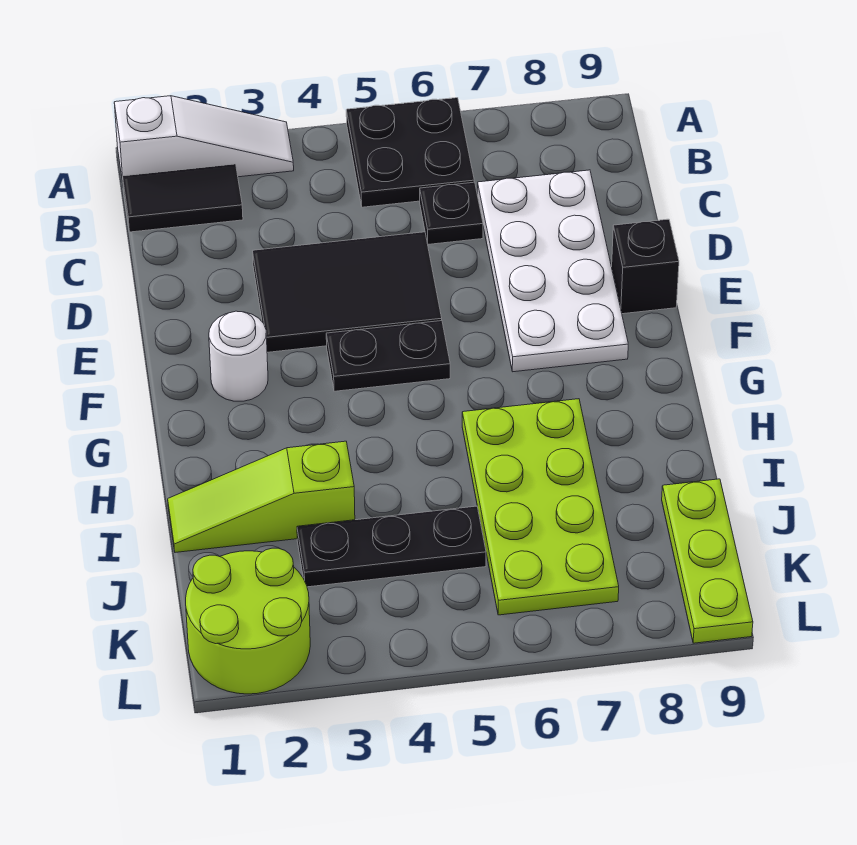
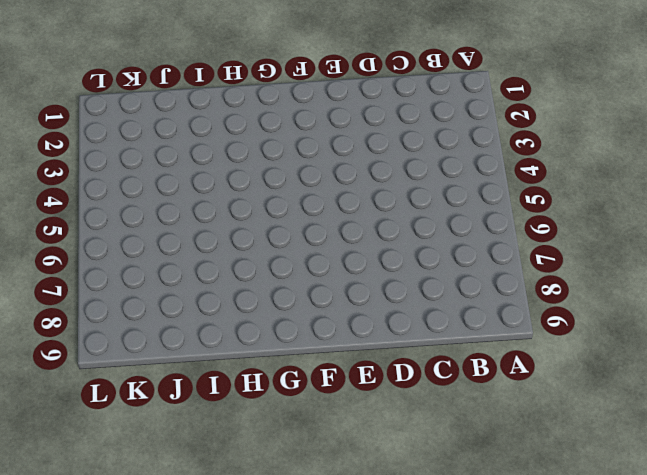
none -> white slope A1:A3 level 1 top 1
none -> black plate A5:B6 level 1
none -> black tile B1:B2 level 1

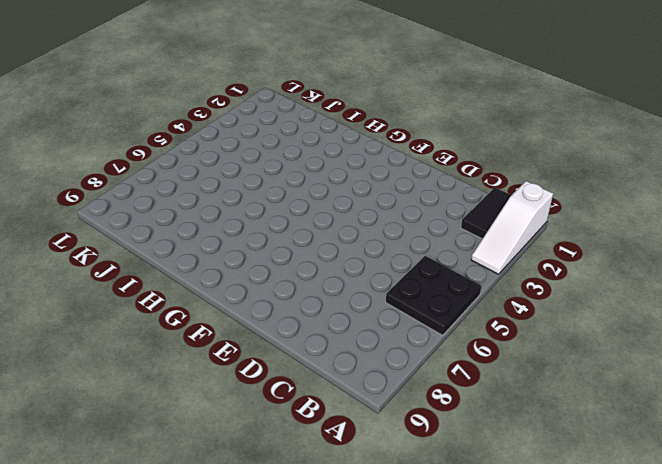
none -> black plate C6 level 1
none -> white plate C7:F8 level 1
none -> black tile D3:E5 level 1

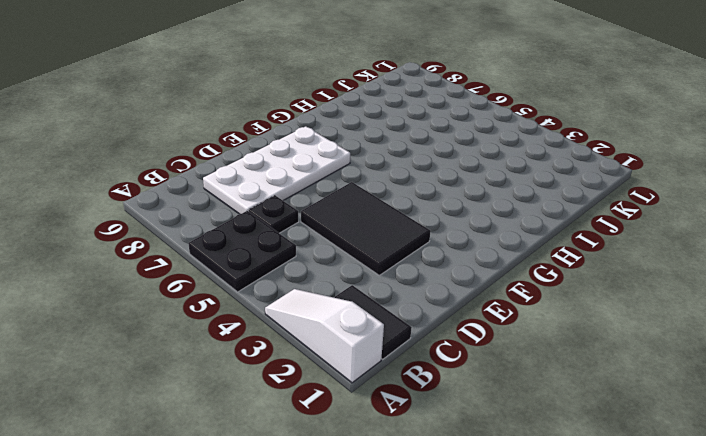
none -> black brick E9 level 1
none -> white round brick F2 level 1
none -> black plate F4:F5 level 1

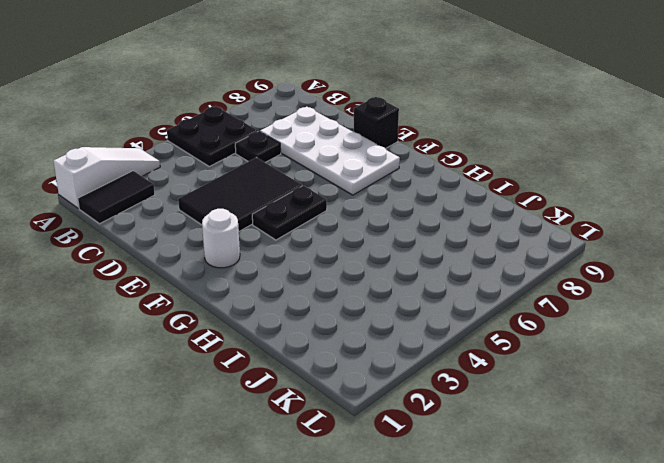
none -> lime plate H6:K7 level 1
none -> lime slope I1:I3 level 1 top 3
none -> black plate J3:J5 level 1

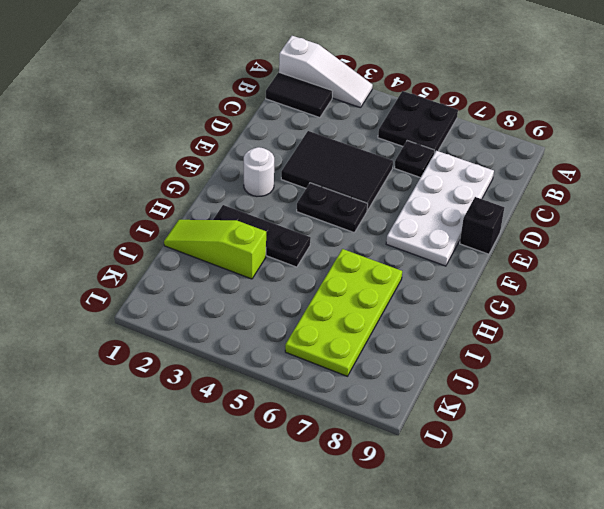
black plate H2:H4 level 1 -> black plate J3:J5 level 1
none -> lime plate J9:L9 level 1
none -> lime round brick K1:L2 level 1

